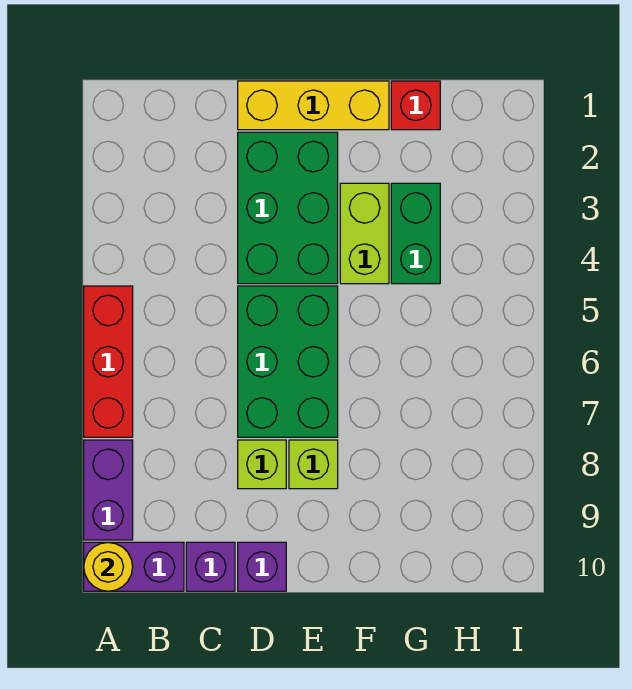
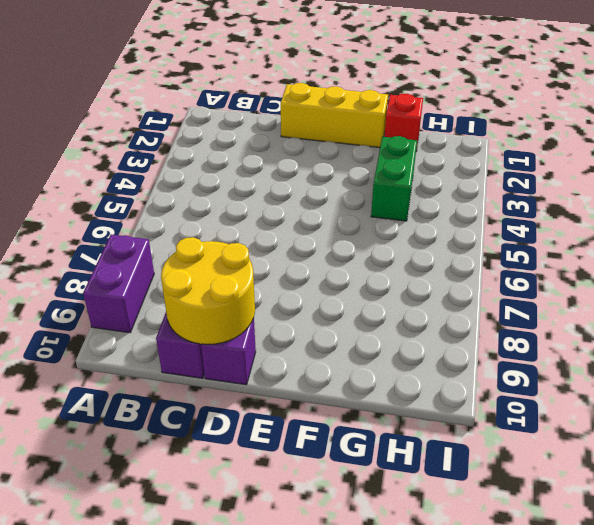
yellow round brick C9:D10 level 2 -> none
none -> red brick A5:A7 level 1
none -> purple brick A10:B10 level 1
none -> green brick D2:E4 level 1

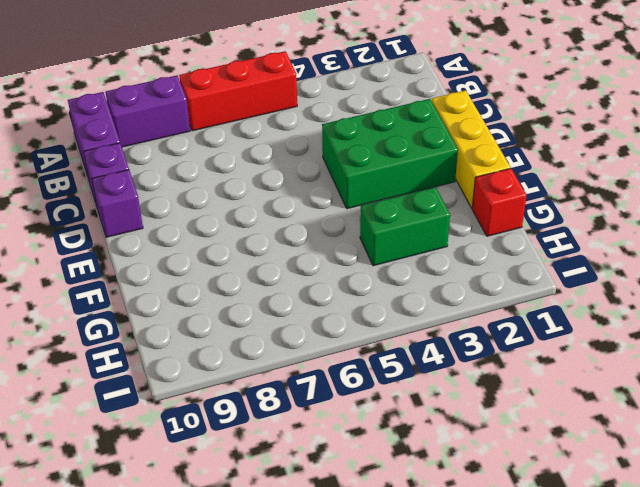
none -> green brick D5:E7 level 1
none -> lime brick D8 level 1
none -> lime brick E8 level 1

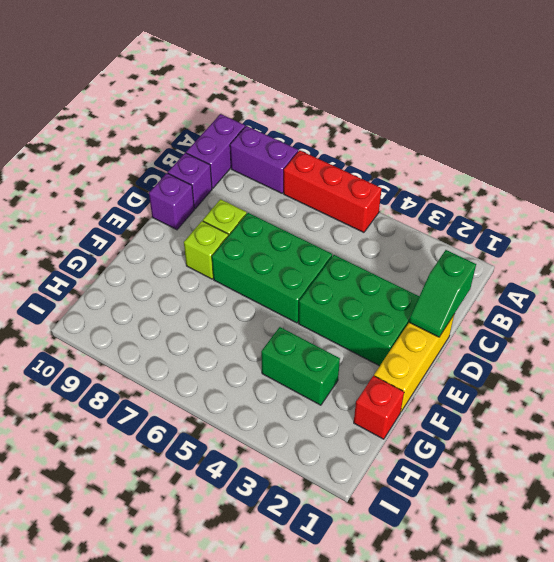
green slope C1:D1 level 2 top C -> none
none -> lime brick F3:F4 level 1
none -> yellow round brick A10 level 2

